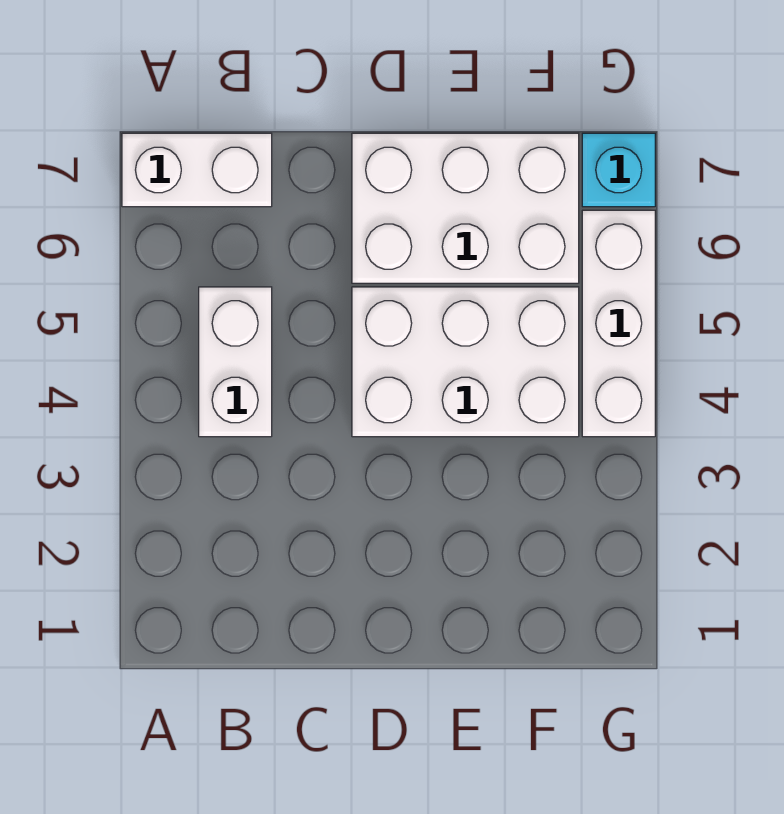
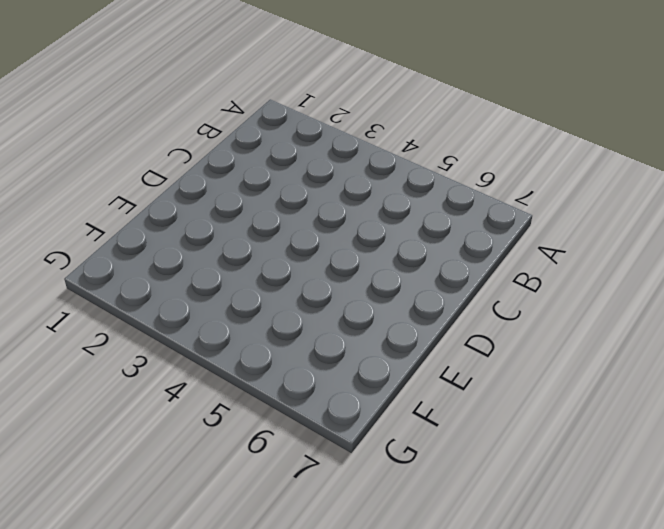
none -> white brick A7:B7 level 1
none -> white brick B4:B5 level 1

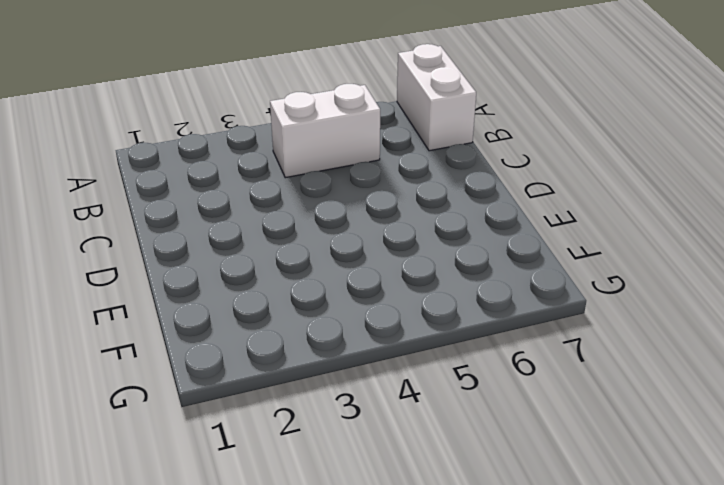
none -> white brick D4:F5 level 1
none -> white brick D6:F7 level 1

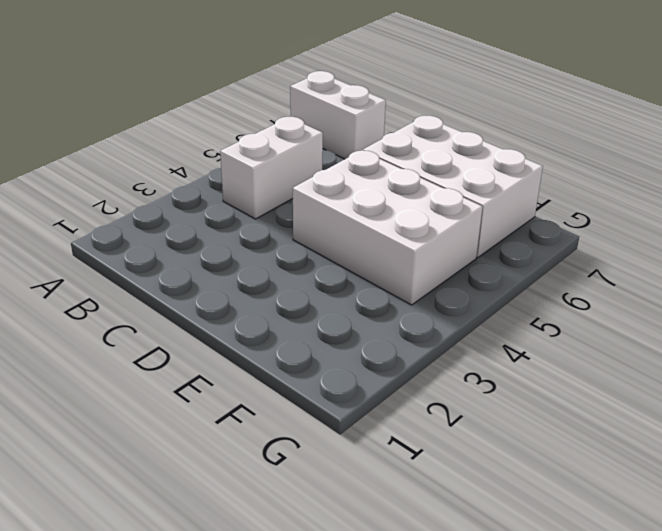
none -> white brick G4:G6 level 1
none -> cyan brick G7 level 1

